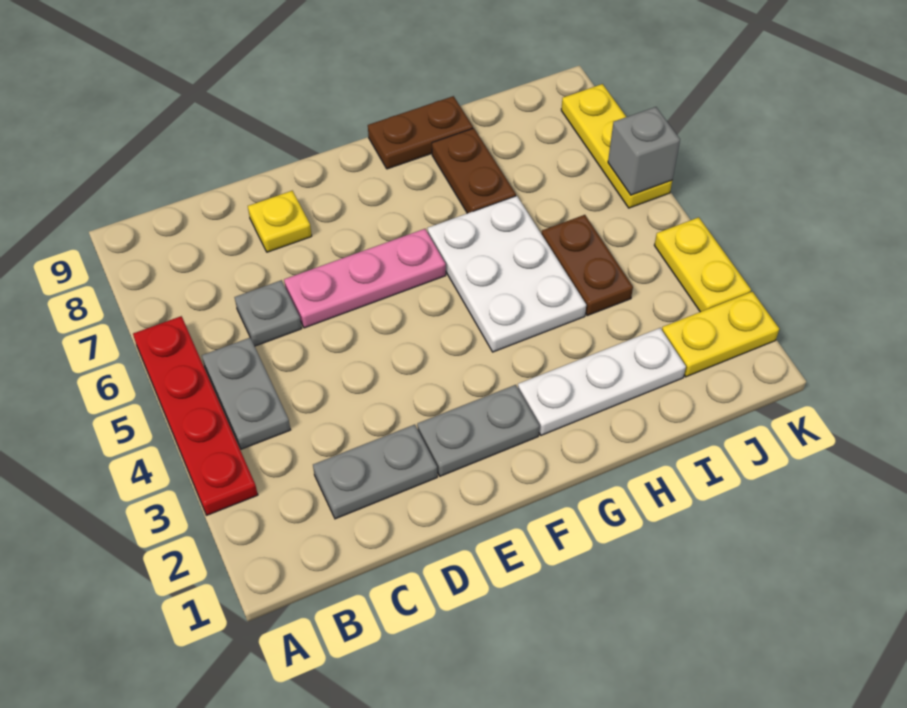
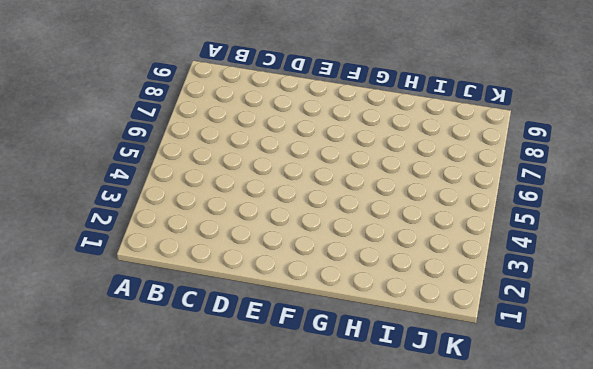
none -> red plate A3:A6 level 1
none -> grey plate B4:B5 level 1
none -> grey plate C2:D2 level 1

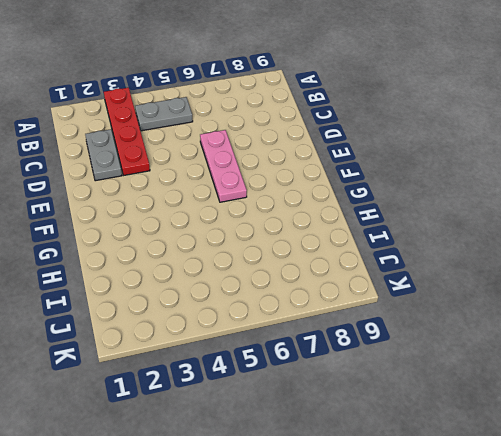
red plate A3:D3 level 1 -> red plate A3:A6 level 1
none -> grey plate C6 level 1
none -> yellow plate D8 level 1
none -> grey plate E2:F2 level 1

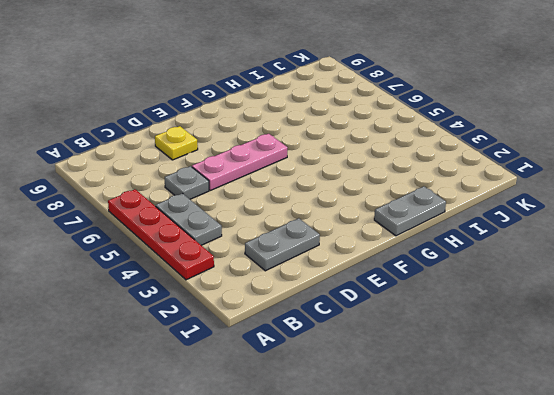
grey plate G1:H1 level 1 -> grey plate E2:F2 level 1
none -> white plate G2:I2 level 1
none -> white plate G4:H6 level 1
none -> brown plate G9:H9 level 1

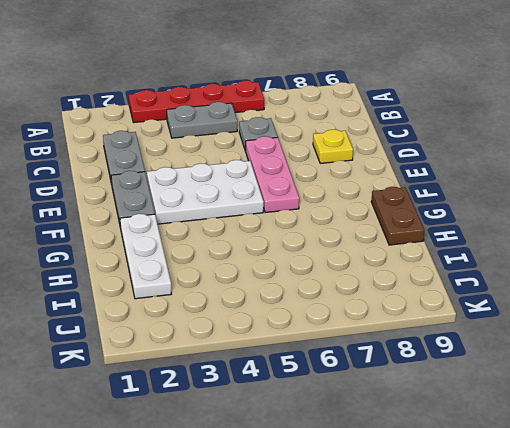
white plate E3:F5 level 1 -> white plate G4:H6 level 1
none -> brown plate H7:H8 level 1
none -> brown plate I4:I5 level 1
none -> yellow plate J2:K2 level 1

